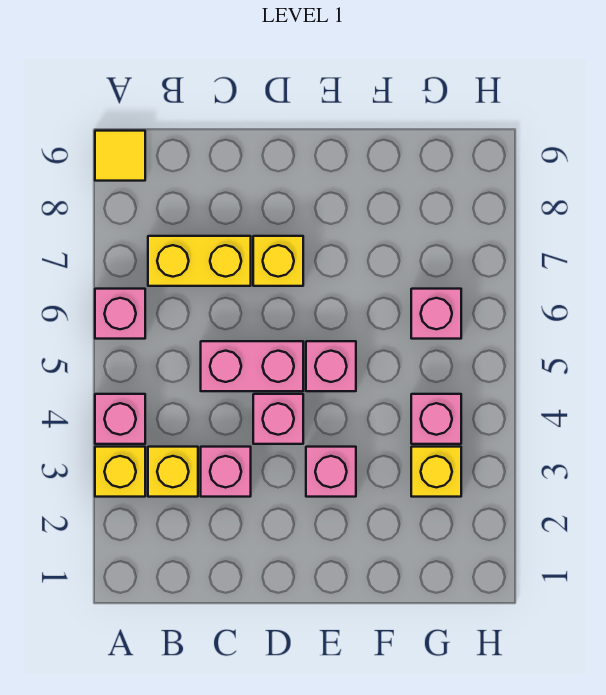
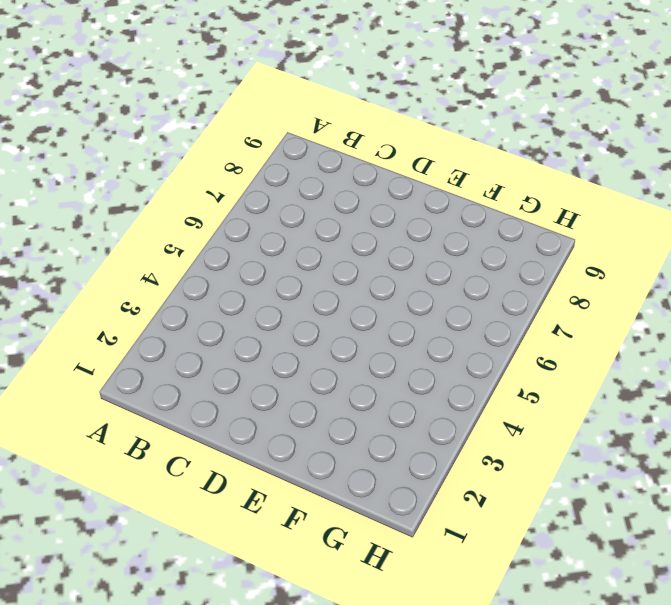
none -> yellow brick A3 level 1
none -> pink brick A4 level 1
none -> pink brick A6 level 1

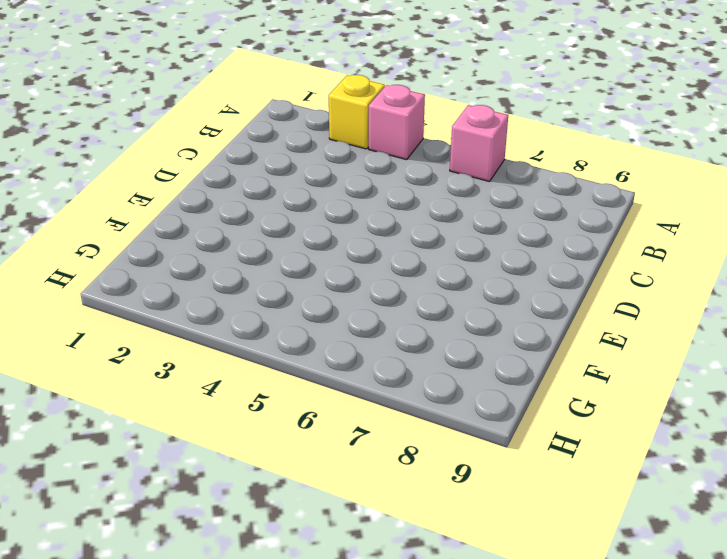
none -> yellow tile A9 level 1
none -> yellow brick B3 level 1
none -> yellow brick B7:C7 level 1

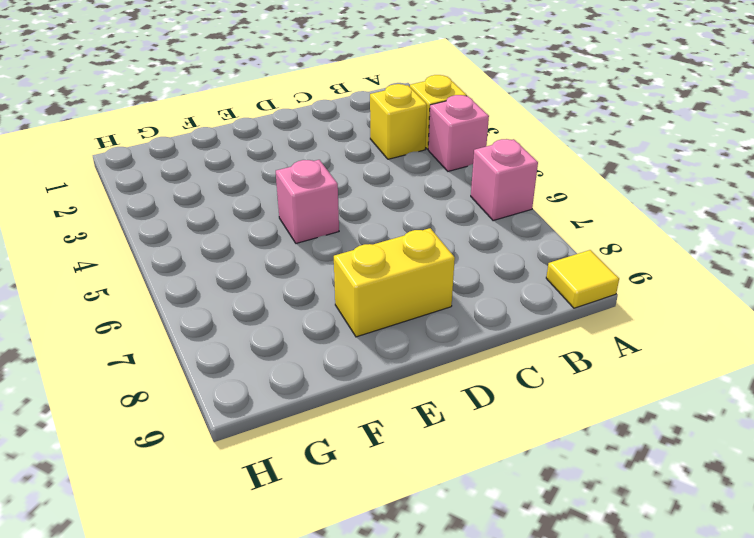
yellow brick D8:E8 level 1 -> yellow brick B7:C7 level 1
none -> pink brick C3 level 1
none -> pink brick C5:D5 level 1
none -> pink brick D4 level 1

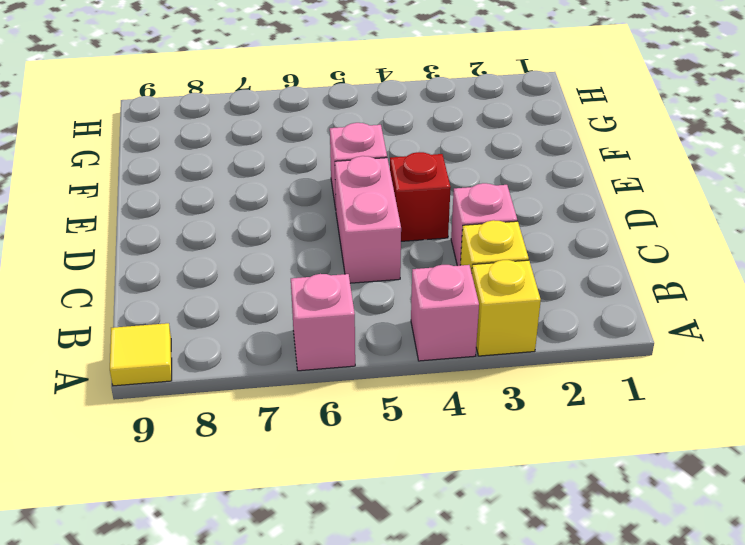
red brick D4 level 1 -> pink brick D4 level 1
none -> yellow brick B7:C7 level 1
none -> yellow brick D7 level 1
none -> pink brick E3 level 1

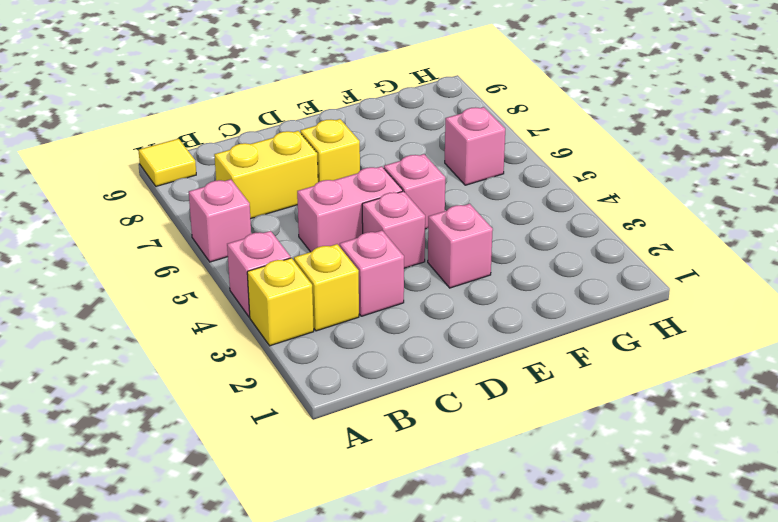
none -> yellow brick G3 level 1
none -> pink brick G4 level 1

